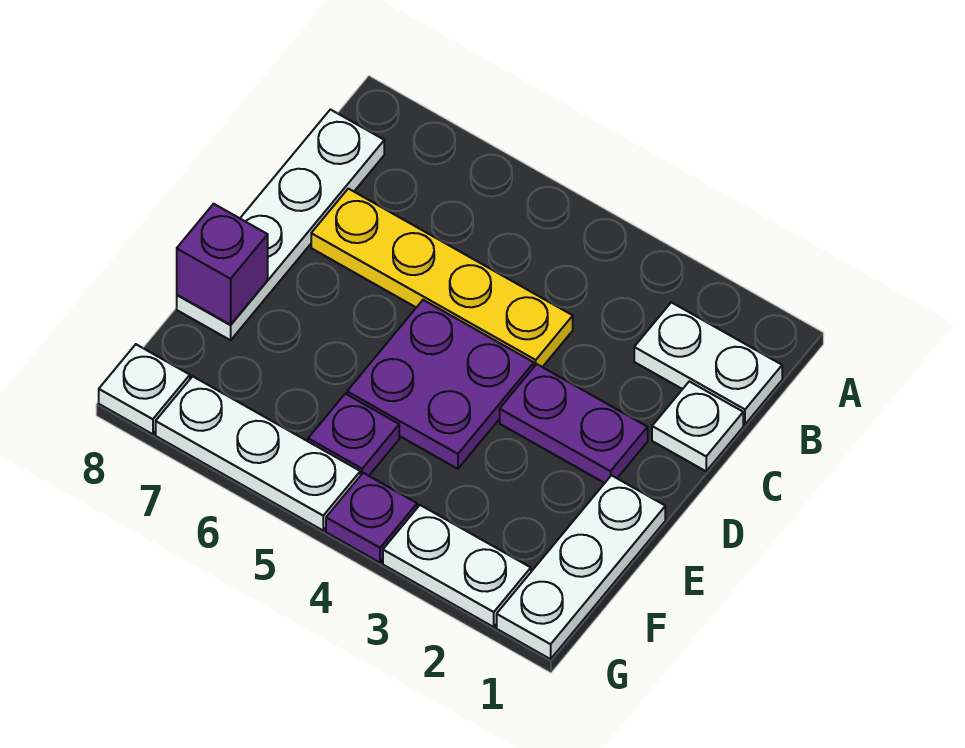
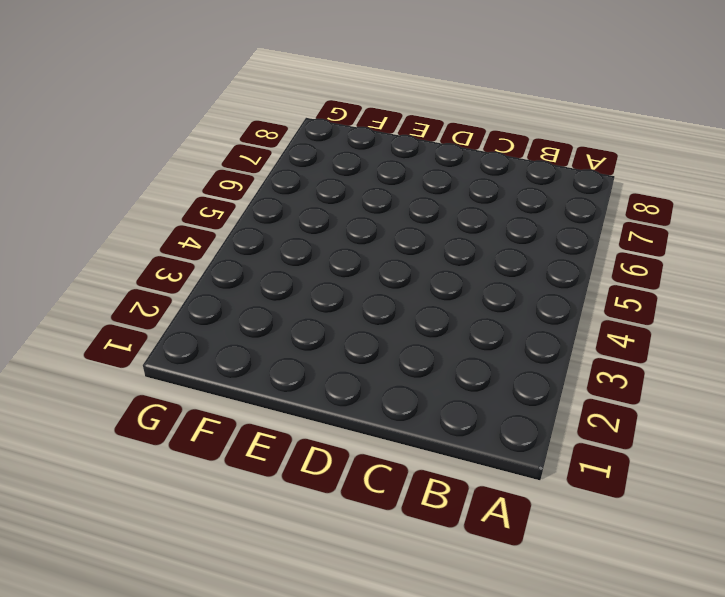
none -> white plate B1:B2 level 1
none -> white plate B8:E8 level 1
none -> white plate C1 level 1

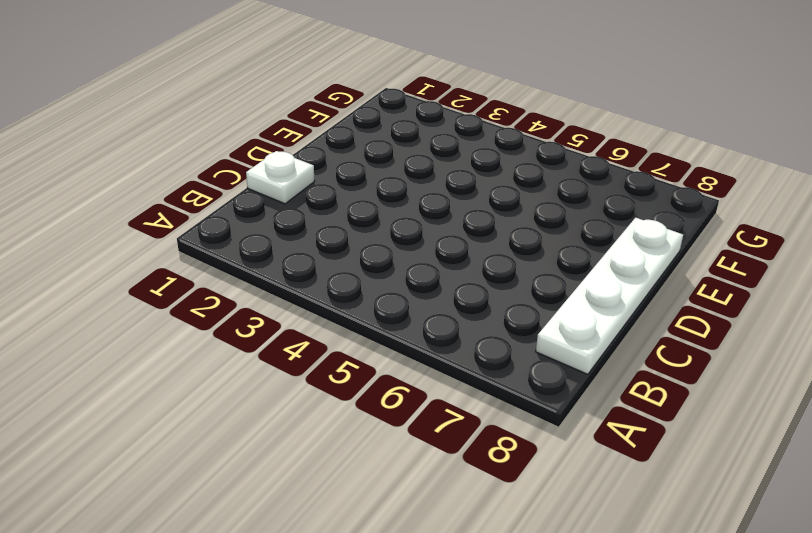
none -> white plate B1:B2 level 1
none -> yellow plate C4:C7 level 1
none -> purple plate D2:D3 level 1

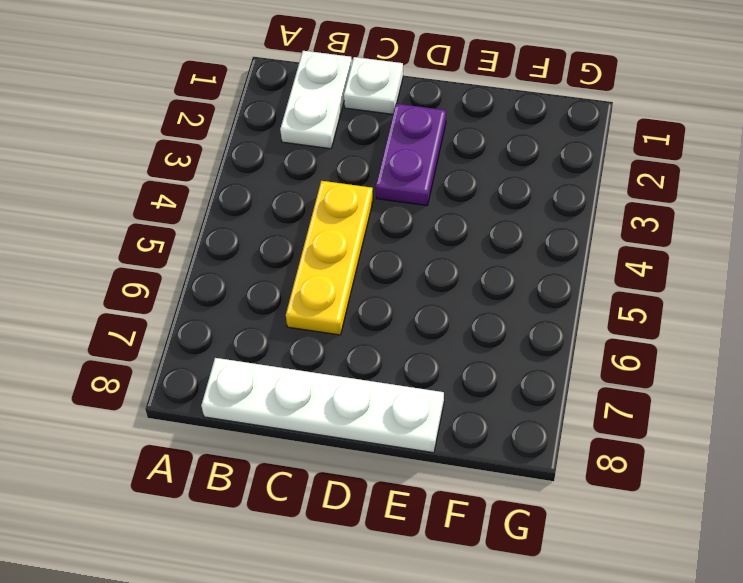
yellow plate C4:C6 level 1 -> yellow plate C4:C7 level 1
none -> purple plate D4:E5 level 1
none -> white plate E1:G1 level 1
none -> purple plate F5 level 1

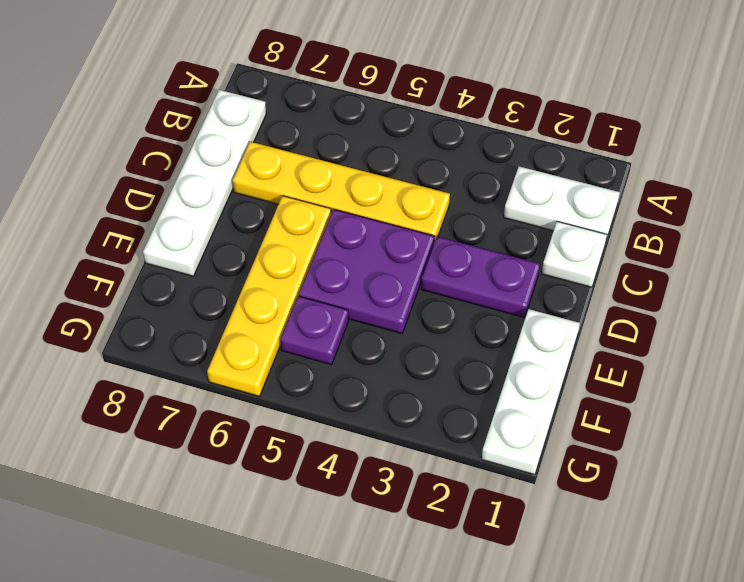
yellow plate D6:G6 level 1 -> white plate G5:G7 level 1
none -> white plate G2:G3 level 1
none -> purple plate G4 level 1
none -> white plate G8 level 1

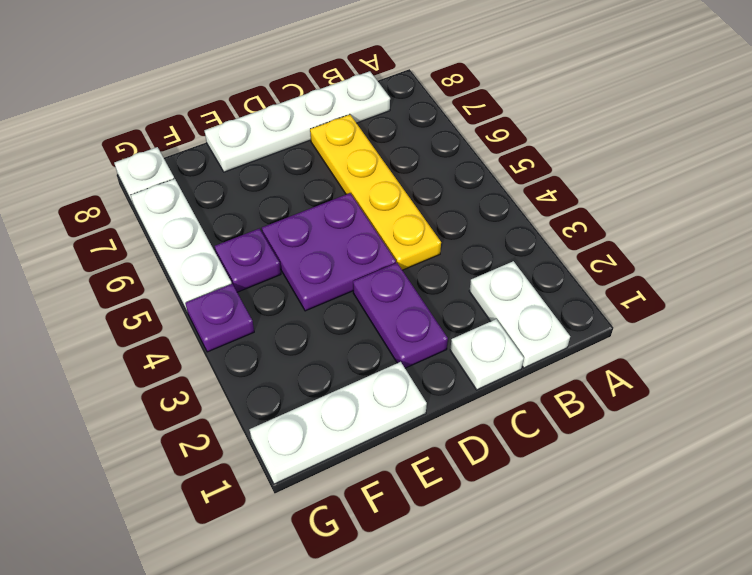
none -> white plate G2:G3 level 1
none -> purple brick E8 level 2

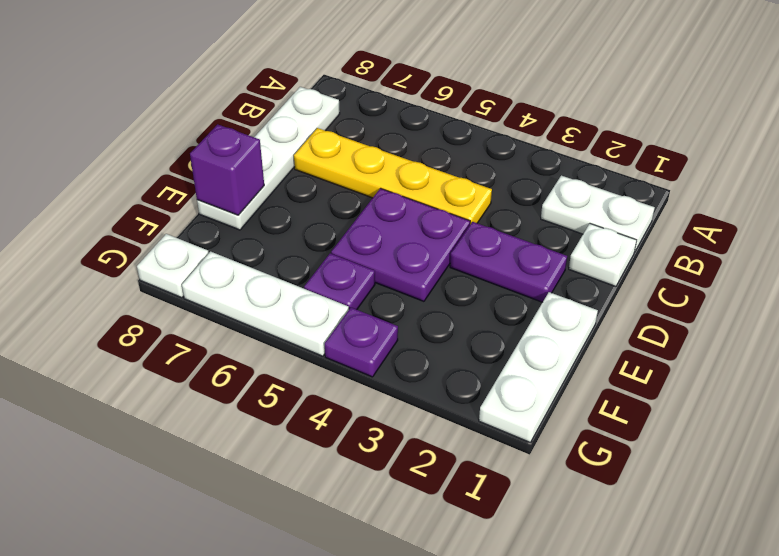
none -> white plate G2:G3 level 1

